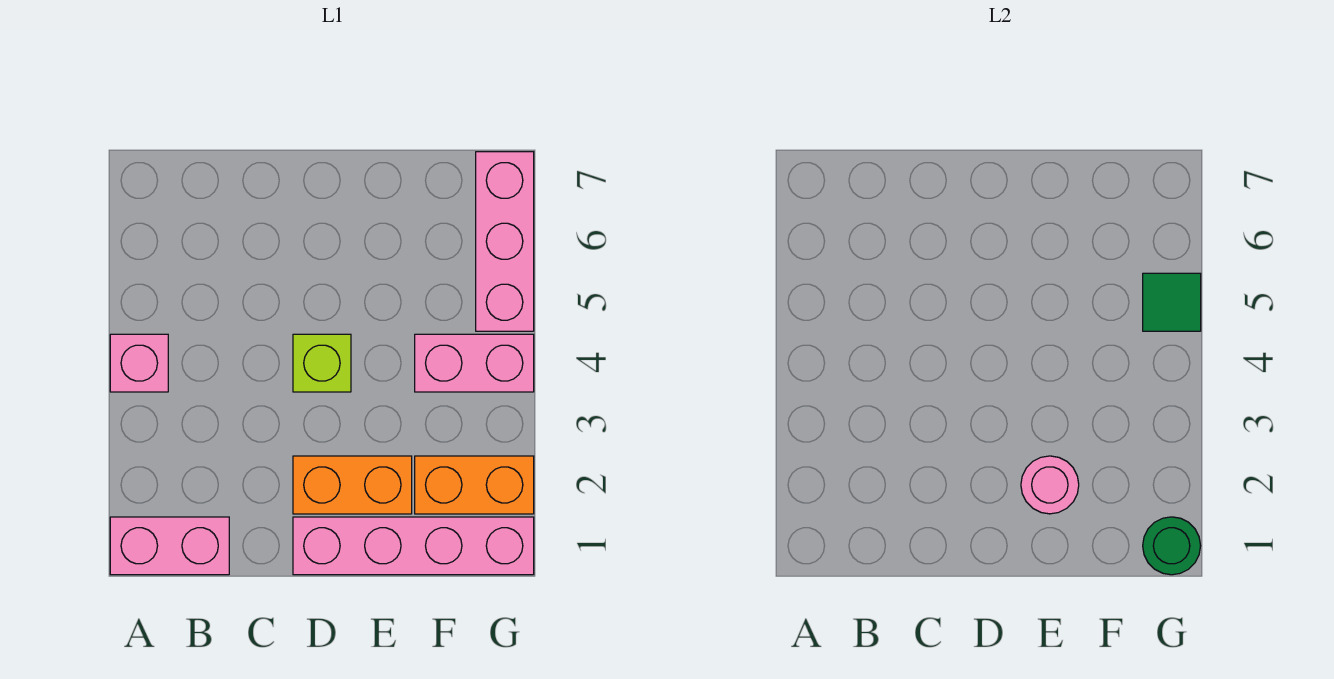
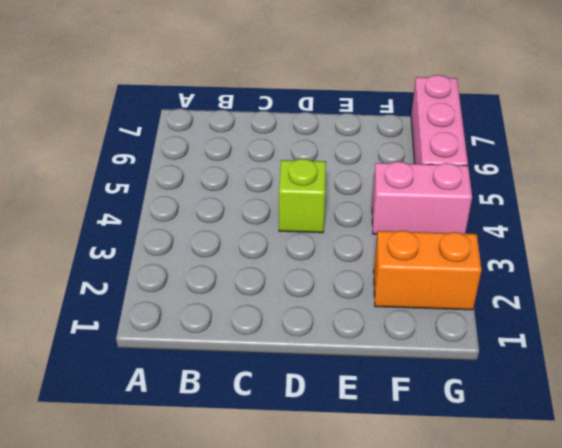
none -> pink brick A1:B1 level 1
none -> pink brick A4 level 1

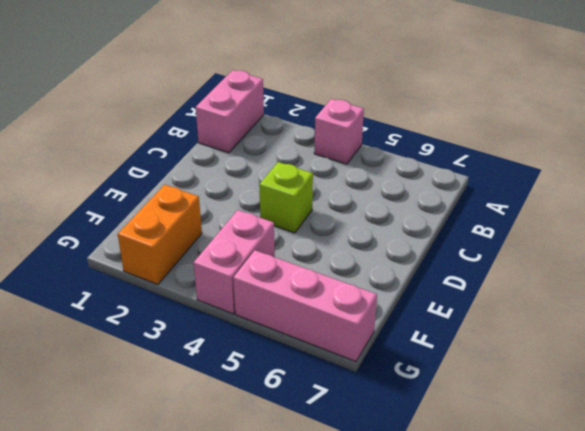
none -> pink brick D1:G1 level 1
none -> orange brick D2:E2 level 1

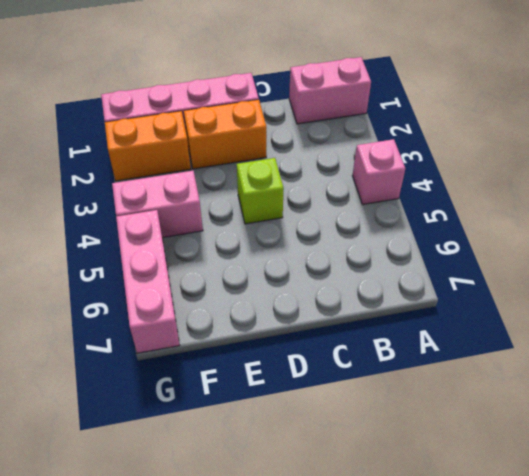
none -> pink round brick E2 level 2
none -> green round brick G1 level 2

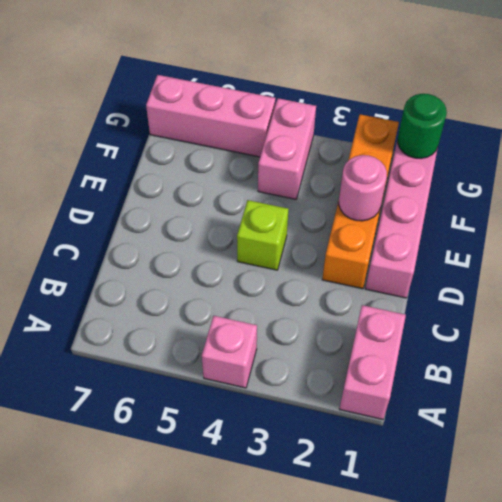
none -> green tile G5 level 2

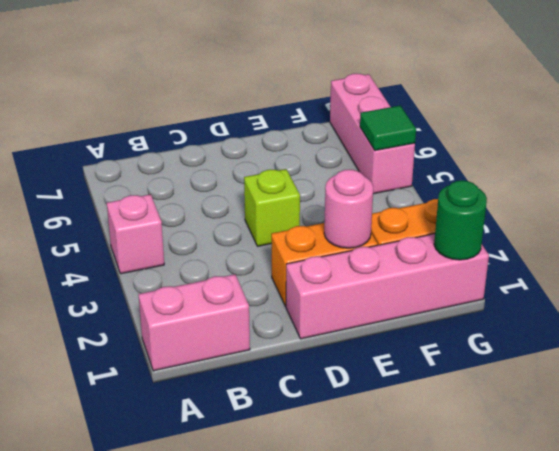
none -> pink brick F4:G4 level 1

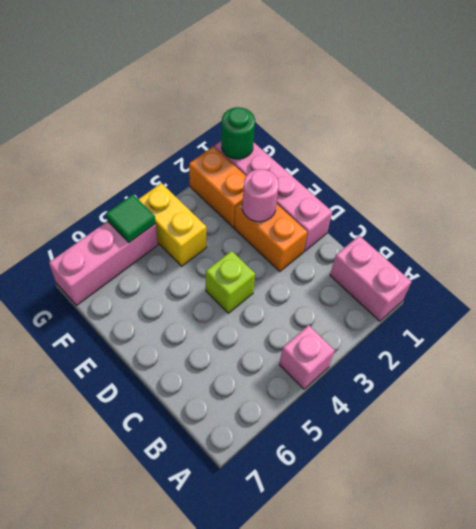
yellow brick F4:G4 level 1 -> pink brick F4:G4 level 1

